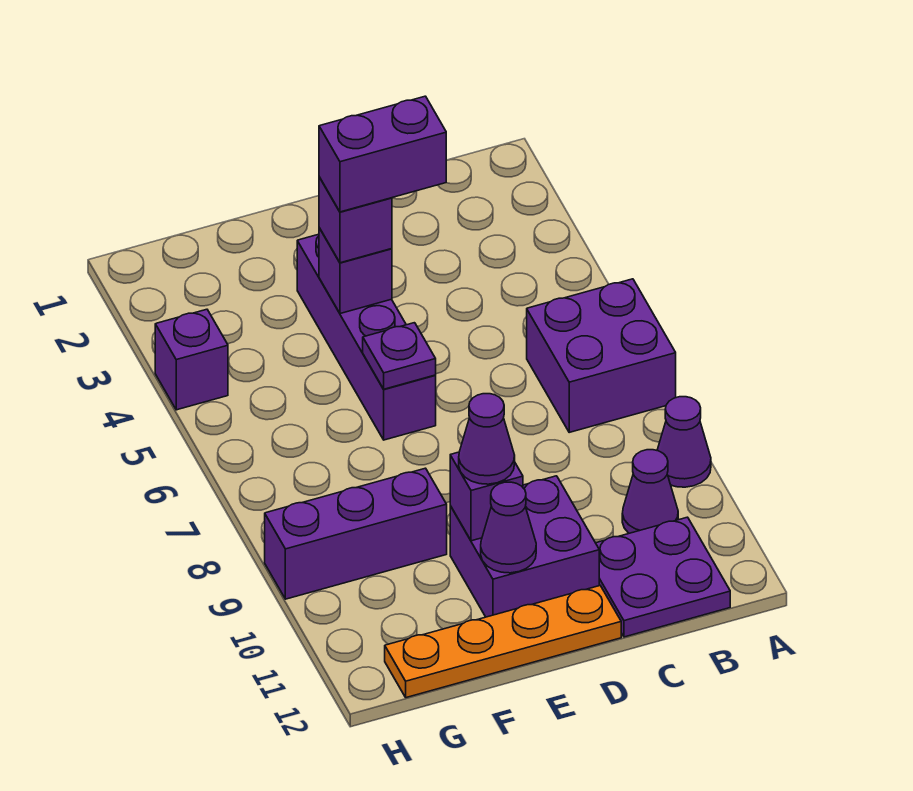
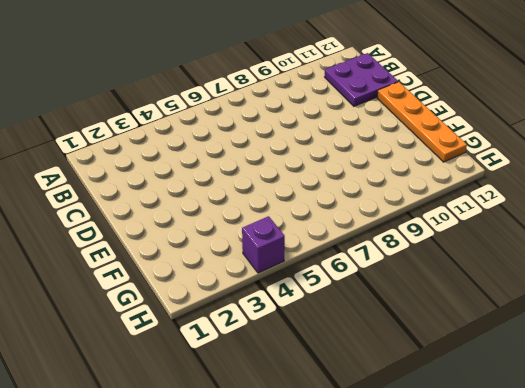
none -> purple brick A6:B7 level 1
none -> purple cone A9 level 1
none -> purple cone B10 level 1

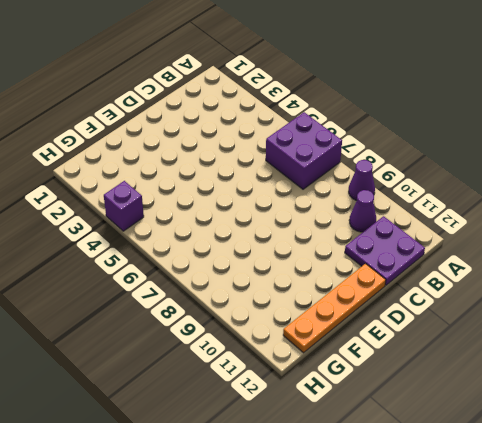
none -> purple brick D10:E11 level 1
none -> purple brick E3:E6 level 1
none -> purple brick F9:H9 level 1

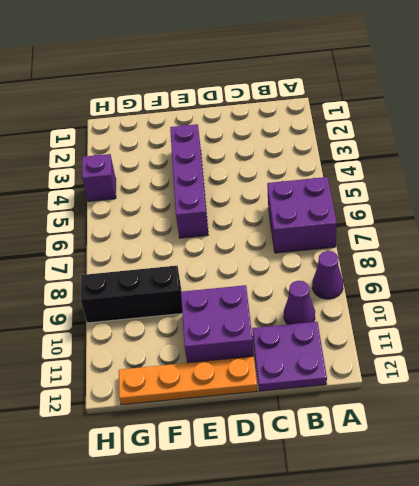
black brick F9:H9 level 1 -> purple brick F9:H9 level 1
none -> purple brick E4 level 2
none -> purple plate E6 level 2
none -> purple brick E10 level 2

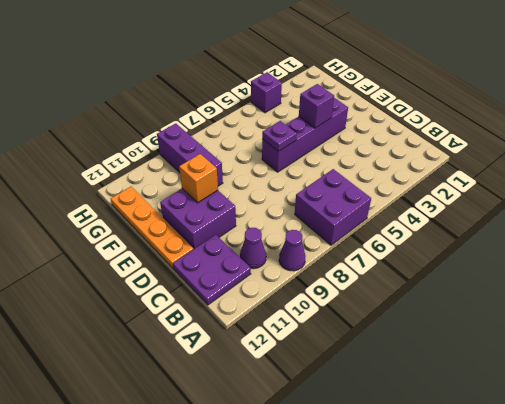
orange brick E10 level 2 -> purple brick E10 level 2
none -> purple cone E11 level 2
none -> purple brick E4 level 3
none -> purple cone E10 level 3

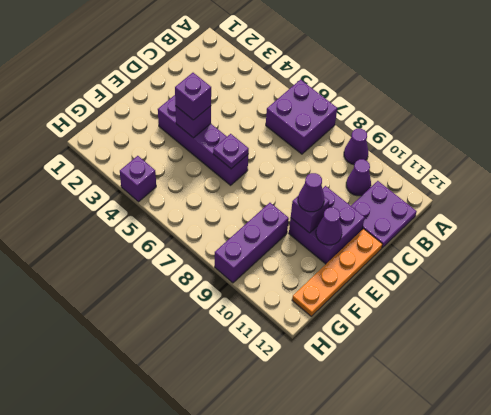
none -> purple brick D4:E4 level 4

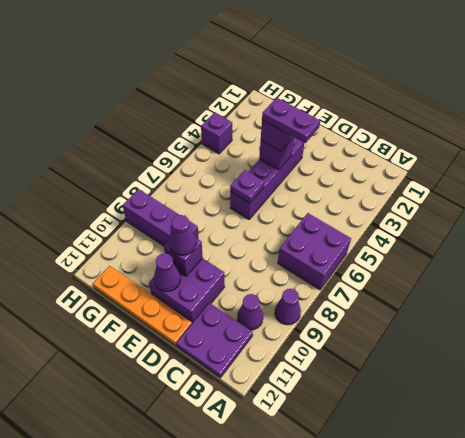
purple plate D4:E4 level 4 -> purple brick D4:E4 level 4

